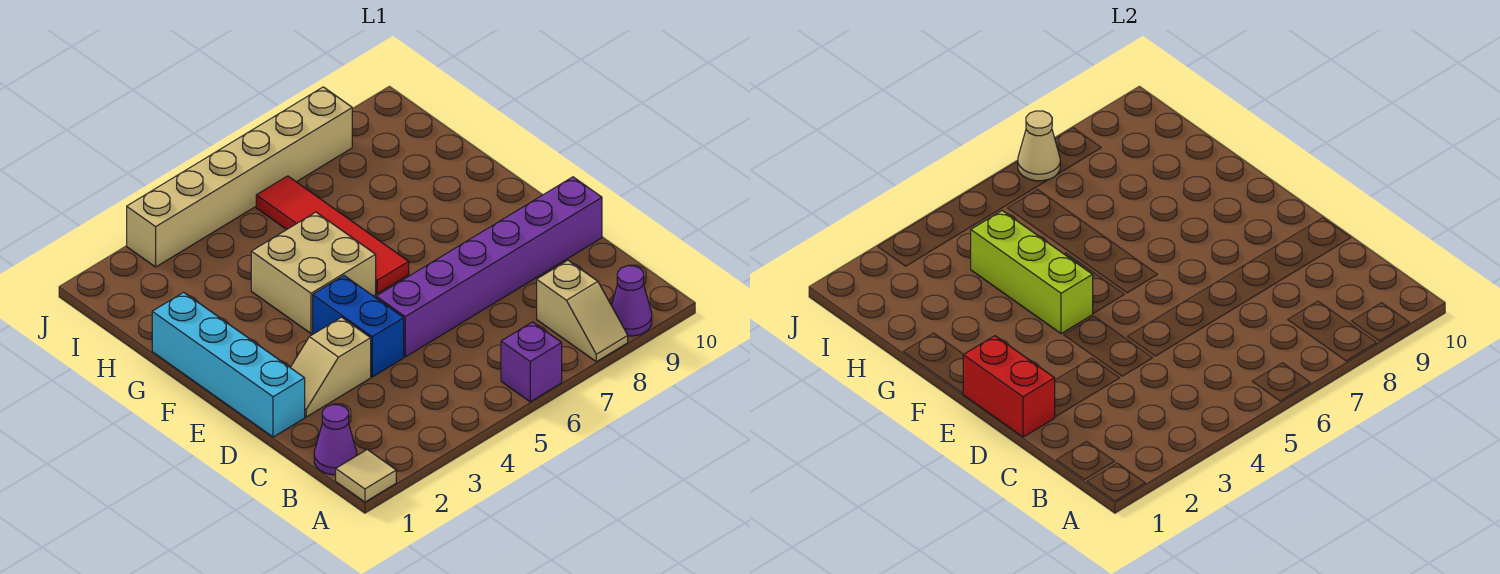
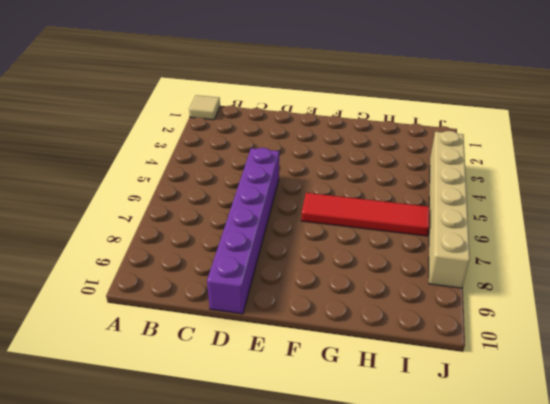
none -> purple brick A6 level 1
none -> tan slope A8:B8 level 1 top B
none -> purple cone A9 level 1

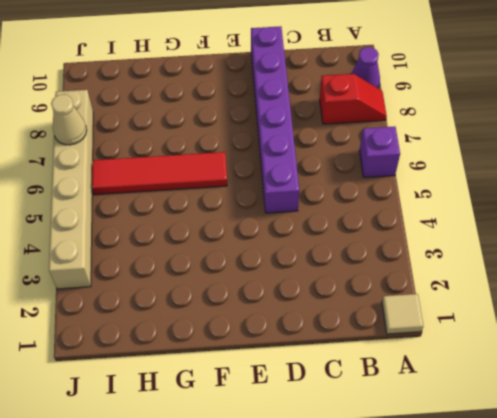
red slope A8:B8 level 1 top B -> tan slope A8:B8 level 1 top B
none -> purple cone B1 level 1
none -> cyan brick D1:G1 level 1
none -> tan slope D2:D3 level 1 top 3

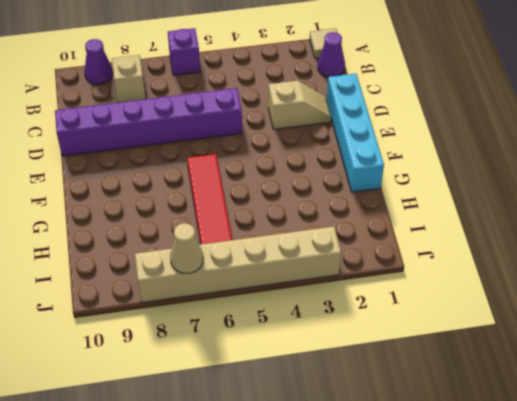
none -> blue brick D4:E4 level 1
none -> tan brick F4:G5 level 1
none -> red brick D1:E1 level 2

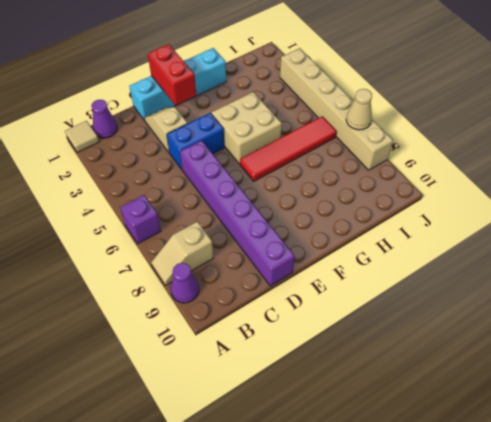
red brick E1:E2 level 2 -> red brick D1:E1 level 2
none -> lime brick F4:H4 level 2

